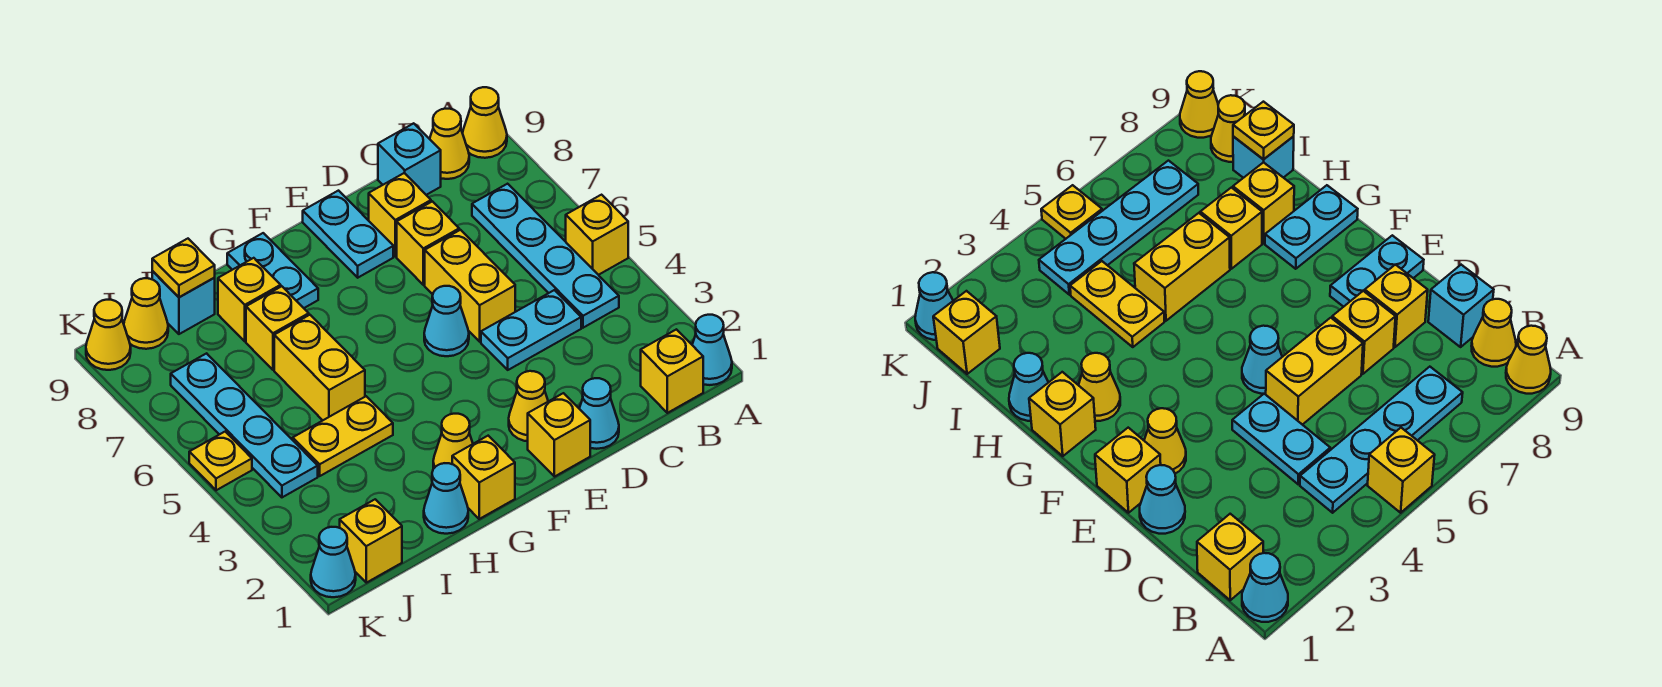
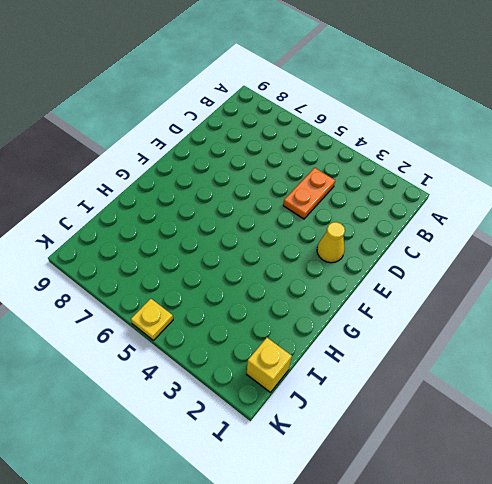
orange plate C4:D4 level 1 -> cyan plate C4:D4 level 1
none -> cyan cone A1 level 1
none -> yellow brick A5 level 1
none -> yellow cone A9 level 1
none -> yellow brick B1 level 1

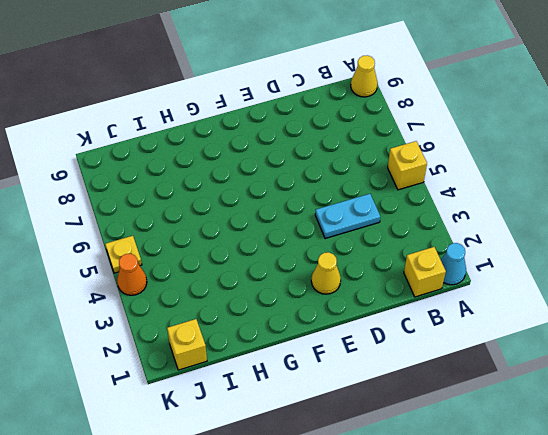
orange cone K4 level 1 -> none
none -> cyan plate B4:B7 level 1
none -> yellow cone B9 level 1
none -> cyan brick C9 level 1
none -> cyan cone D1 level 1

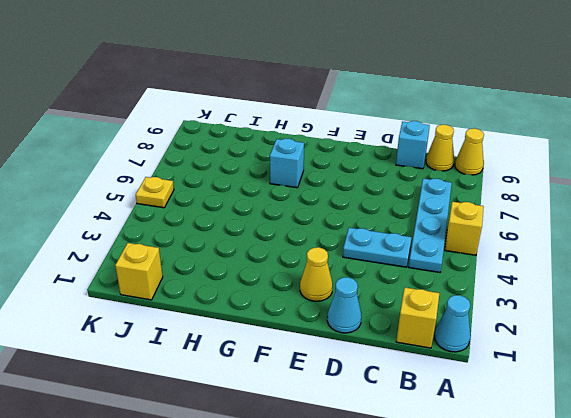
cyan brick G7 level 1 -> cyan brick I9 level 1
none -> yellow brick D5:D6 level 1
none -> yellow brick D7 level 1
none -> yellow brick D8 level 1
none -> yellow brick E1 level 1

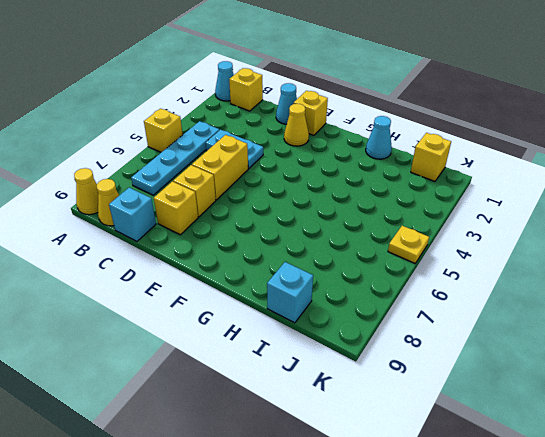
none -> cyan cone E5 level 1
none -> cyan plate E8:E9 level 1
none -> yellow brick G1 level 1
none -> yellow cone G2 level 1

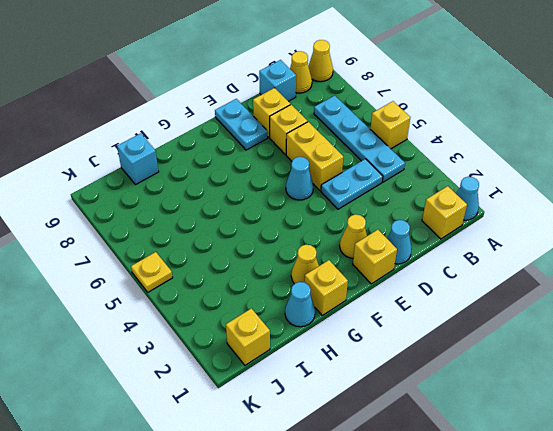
none -> cyan plate G8:G9 level 1
none -> yellow plate H4:I4 level 1
none -> yellow brick H5:H6 level 1
none -> yellow brick H7 level 1

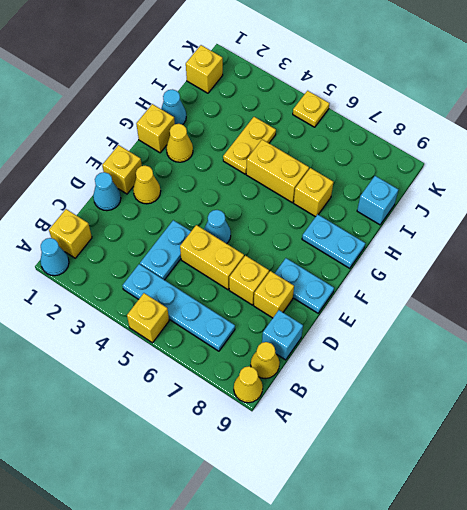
none -> yellow brick H8 level 1
none -> cyan plate J4:J7 level 1
none -> yellow cone J9 level 1
none -> cyan cone K1 level 1

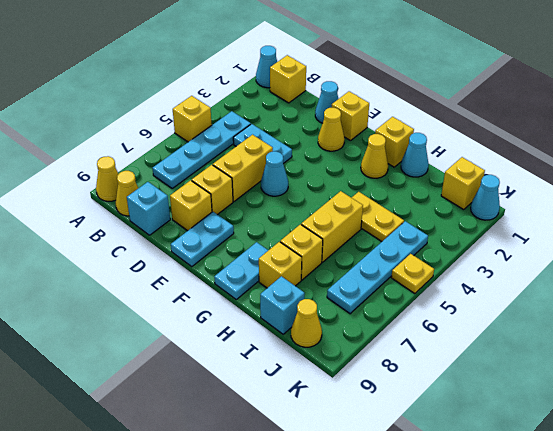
none -> yellow cone K9 level 1
none -> yellow plate I9 level 2

